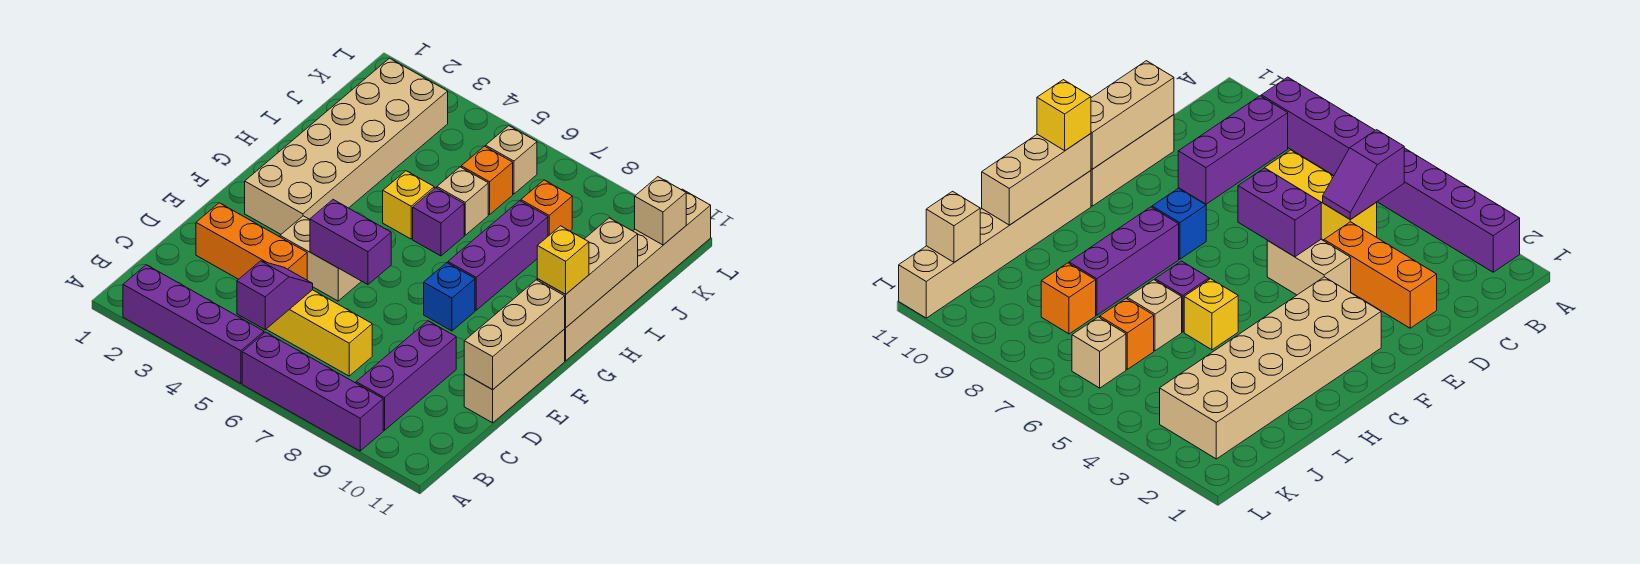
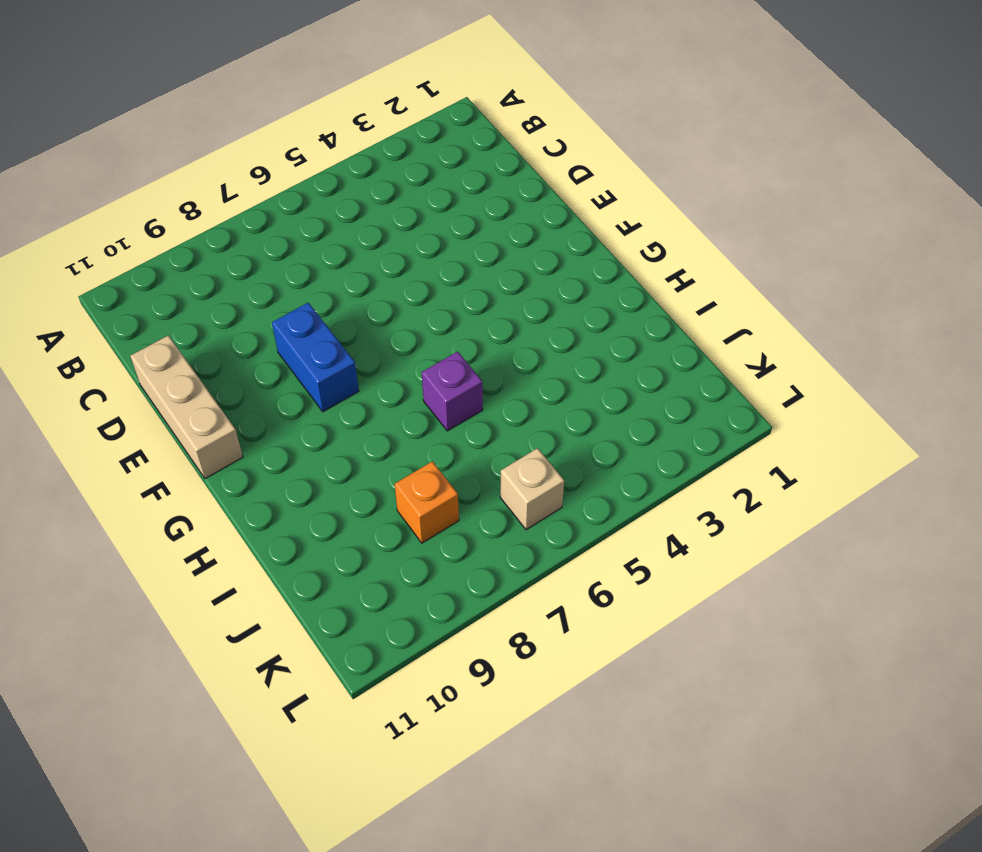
blue brick E8:F8 level 1 -> blue brick F8 level 1
none -> purple brick A2:A5 level 1
none -> purple brick A6:A9 level 1
none -> purple brick B9:D9 level 1

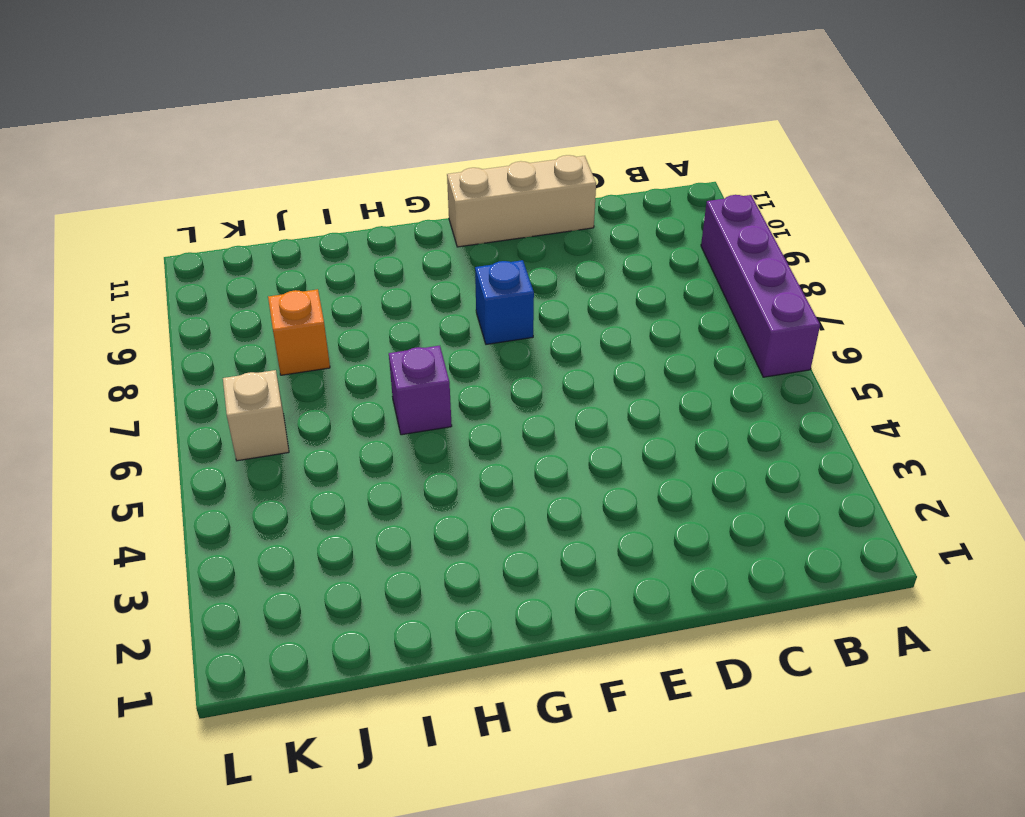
none -> purple brick A2:A5 level 1
none -> purple brick B9:D9 level 1
none -> yellow brick C5:C7 level 1

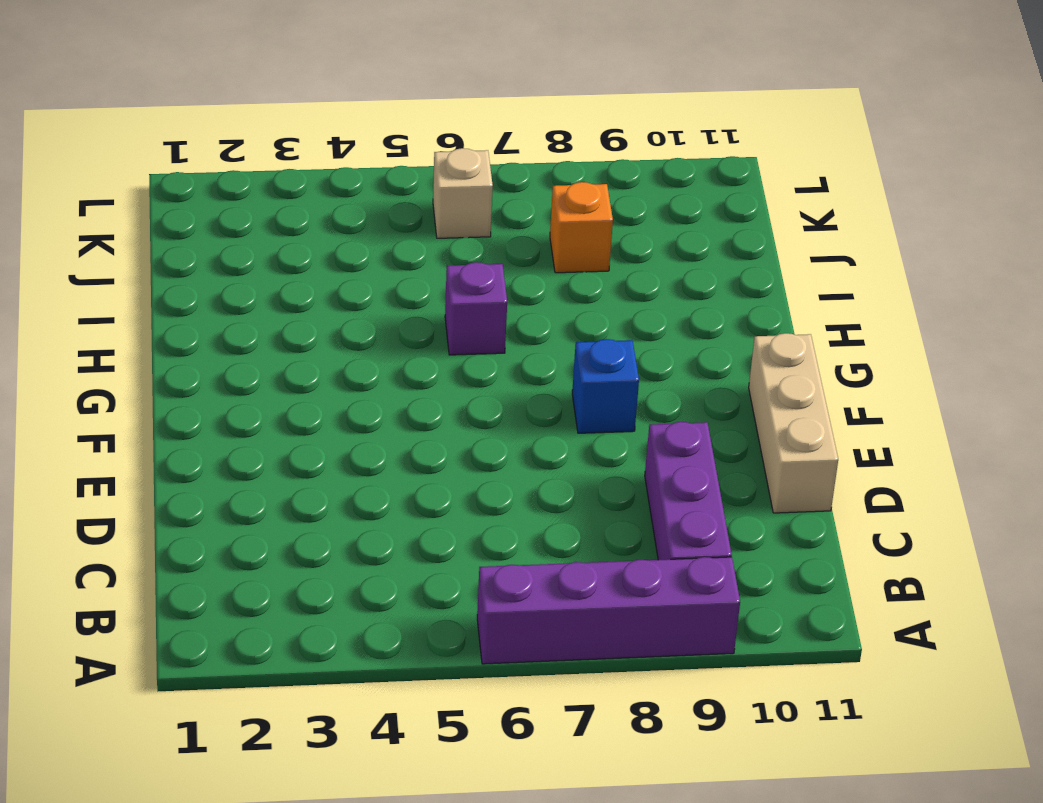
none -> purple brick A2:A5 level 1
none -> yellow brick C5:C7 level 1
none -> orange brick D2:D4 level 1

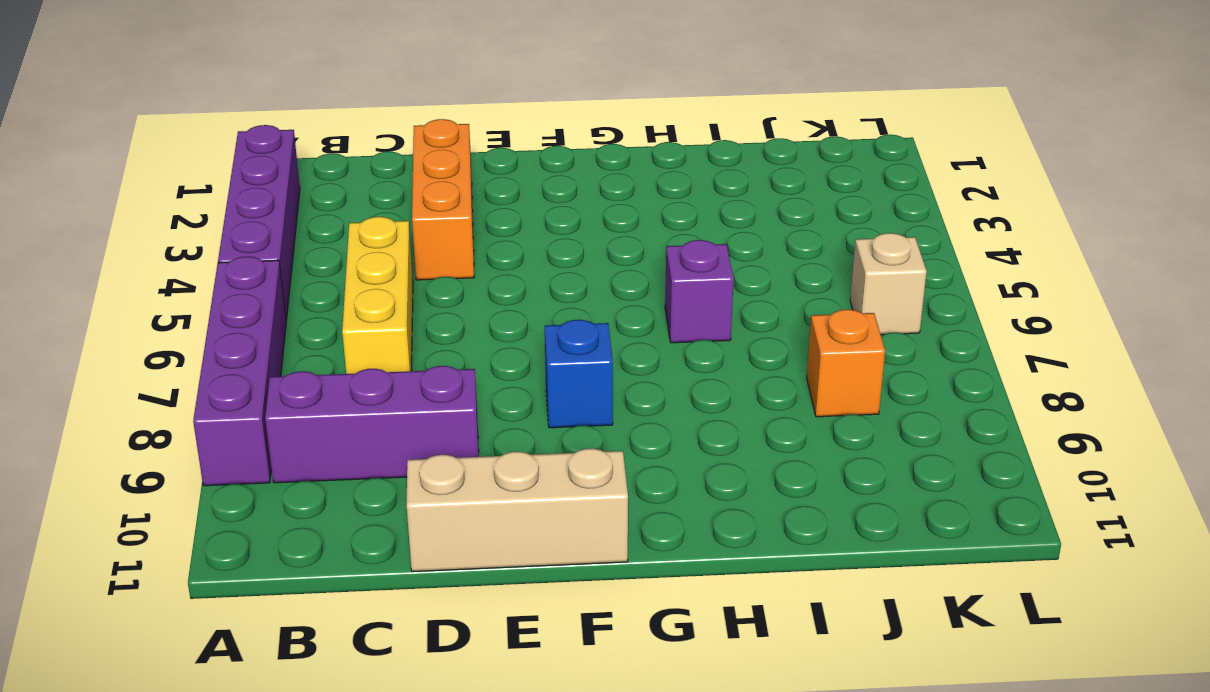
none -> tan brick E4:E5 level 1
none -> tan brick F2:K3 level 1
none -> purple brick G8:I8 level 1

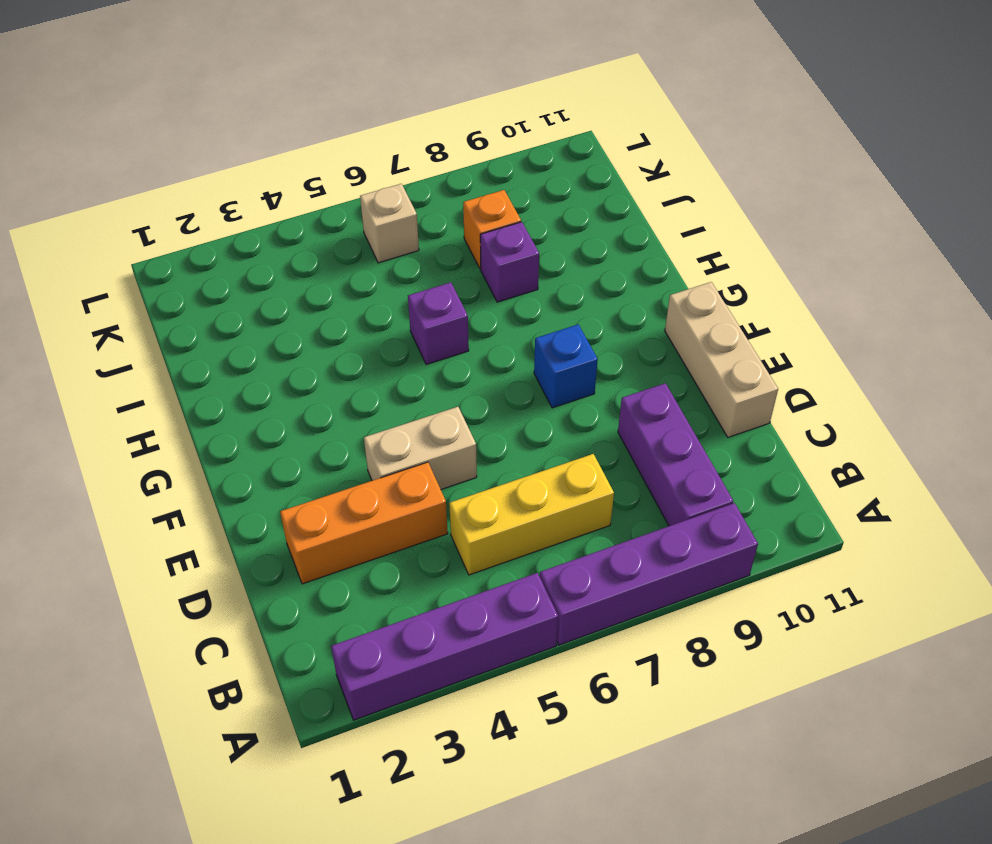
purple brick I8 level 1 -> purple brick G8:I8 level 1
none -> tan brick F2:K3 level 1
none -> tan brick G11:L11 level 1
none -> yellow brick H5 level 1

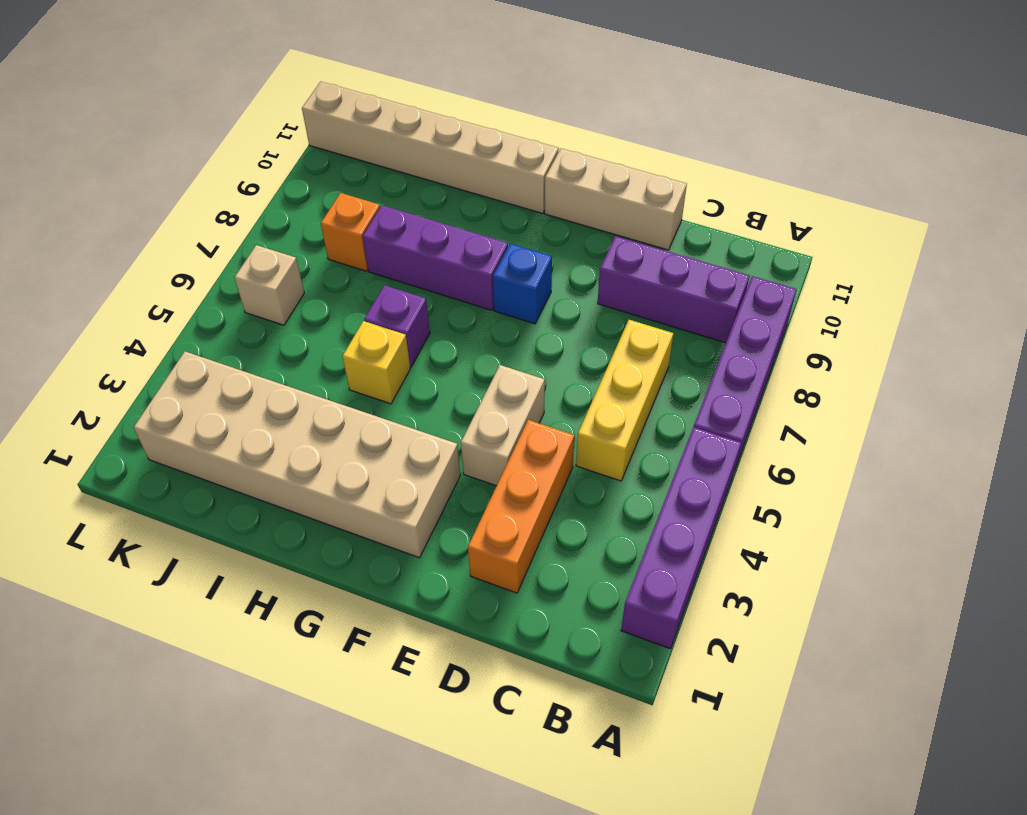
none -> tan brick I6 level 1
none -> orange brick J6 level 1
none -> purple slope B5:C5 level 2 top B

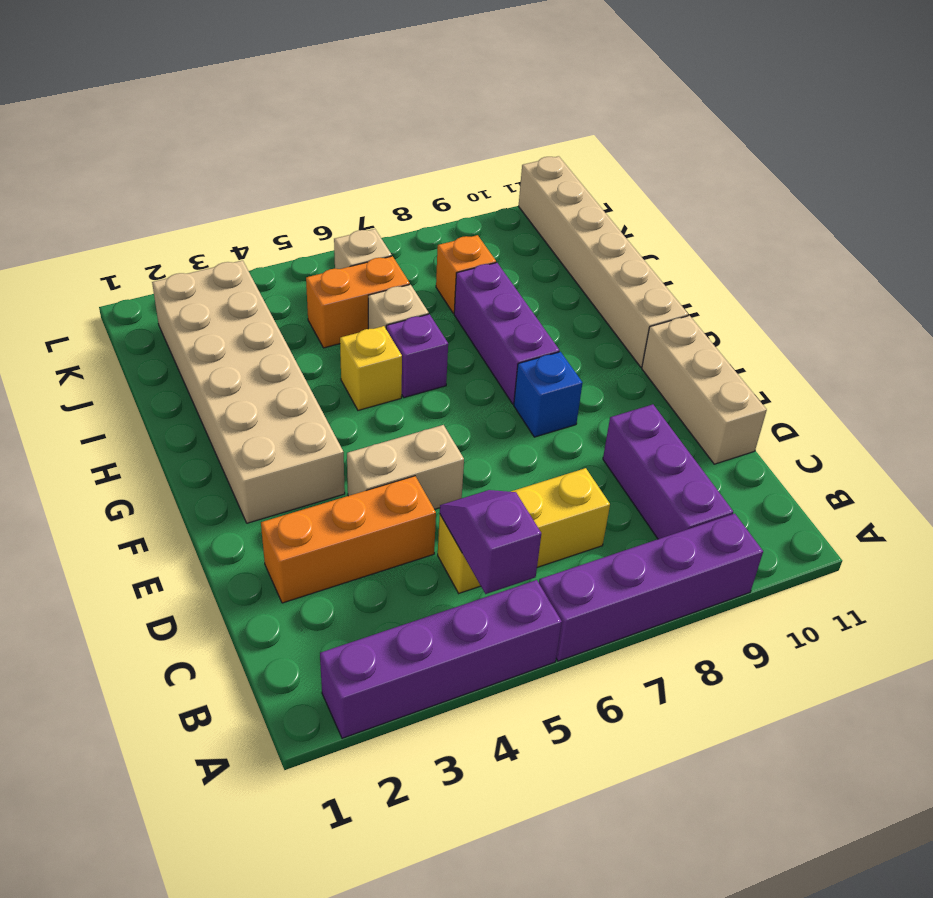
orange brick J5:J6 level 1 -> orange brick J6 level 1
none -> tan brick D11:F11 level 2
none -> purple brick E5:E6 level 2
none -> tan brick G11:I11 level 2

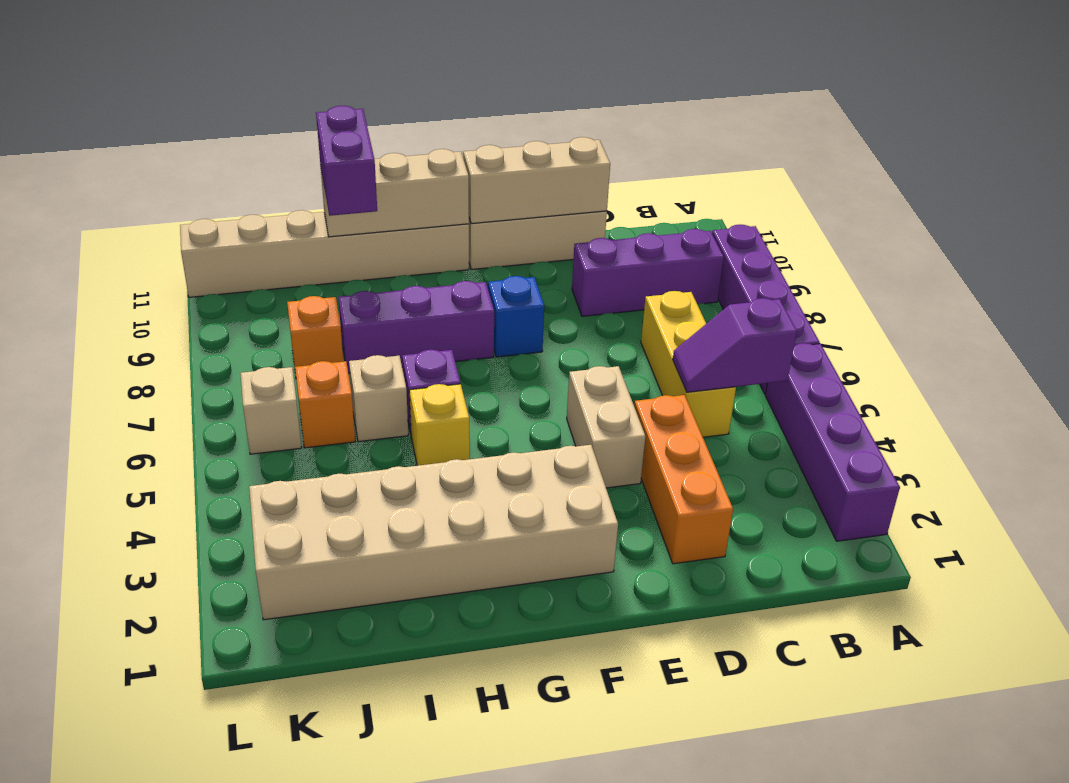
purple brick I10:I11 level 3 -> purple brick E5:E6 level 2
none -> tan brick K11 level 2
none -> yellow brick G11 level 3

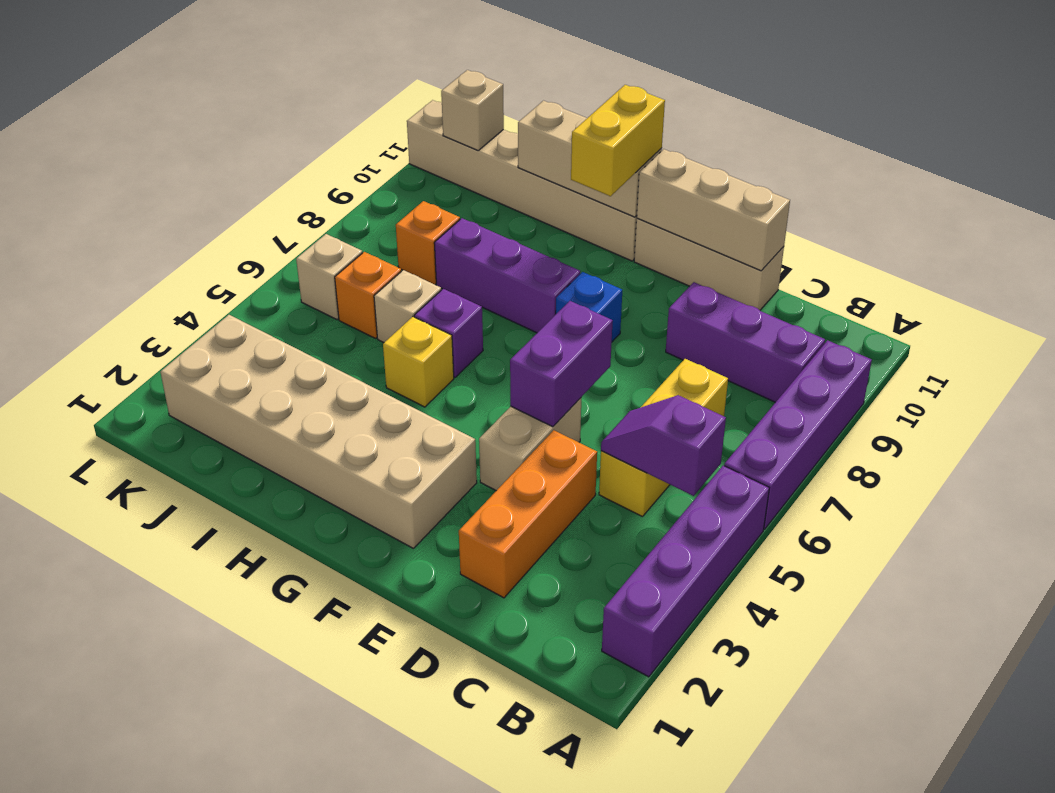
yellow brick G10:G11 level 3 -> yellow brick G11 level 3

